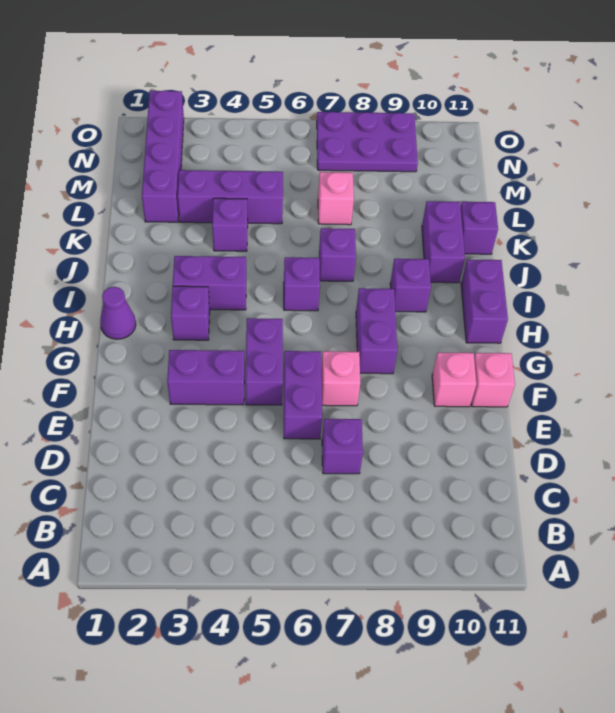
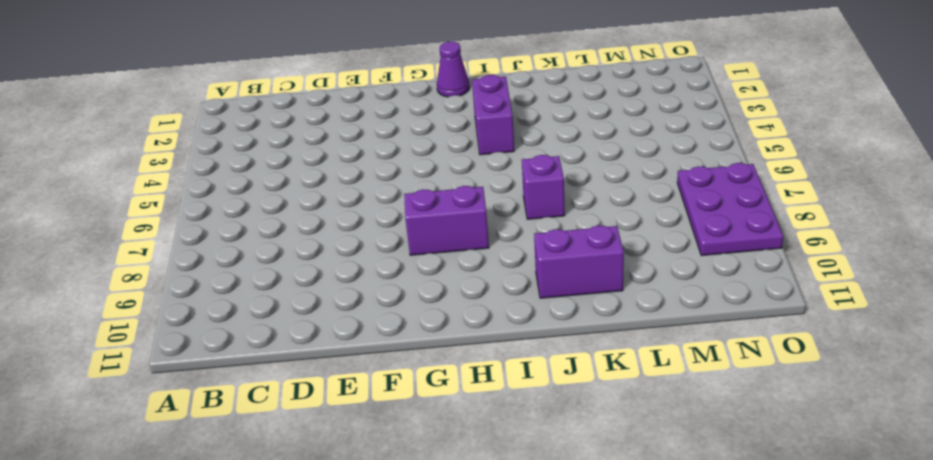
none -> purple brick D7 level 1
none -> purple brick E6:F6 level 1
none -> purple brick F3:F4 level 1

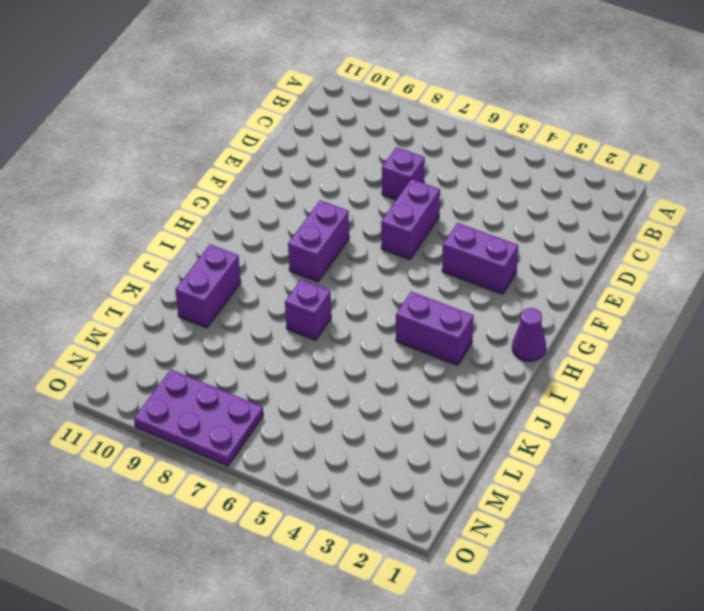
none -> purple brick F5:G5 level 1
none -> pink brick F7 level 1
none -> pink brick F10 level 1

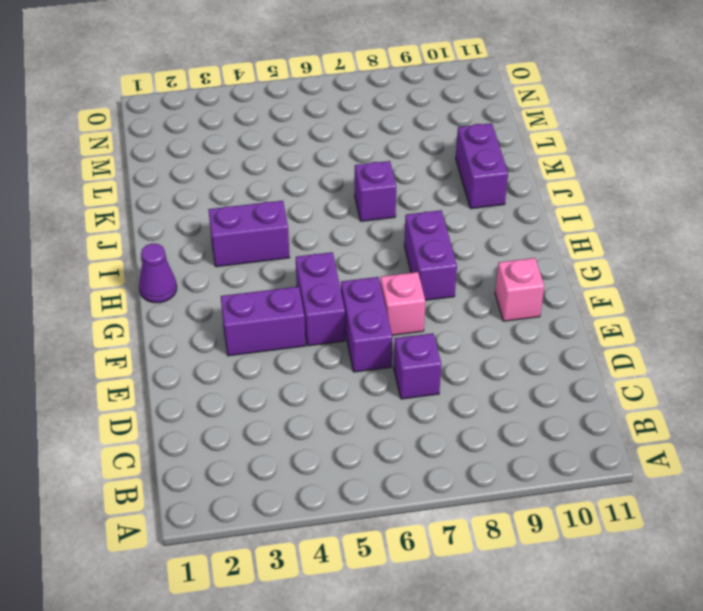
none -> pink brick F11 level 1
none -> purple brick H3 level 1
none -> purple brick H11:I11 level 1

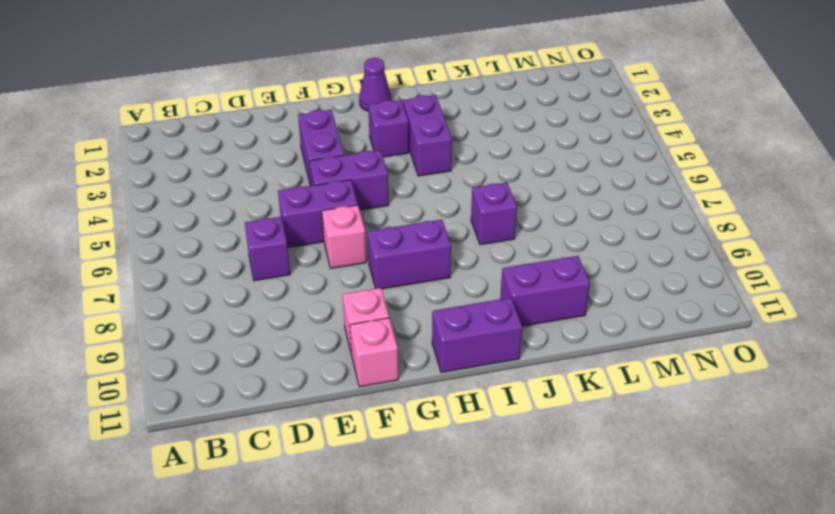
none -> purple brick I6 level 1
none -> purple brick I9 level 1
none -> purple brick K4 level 1

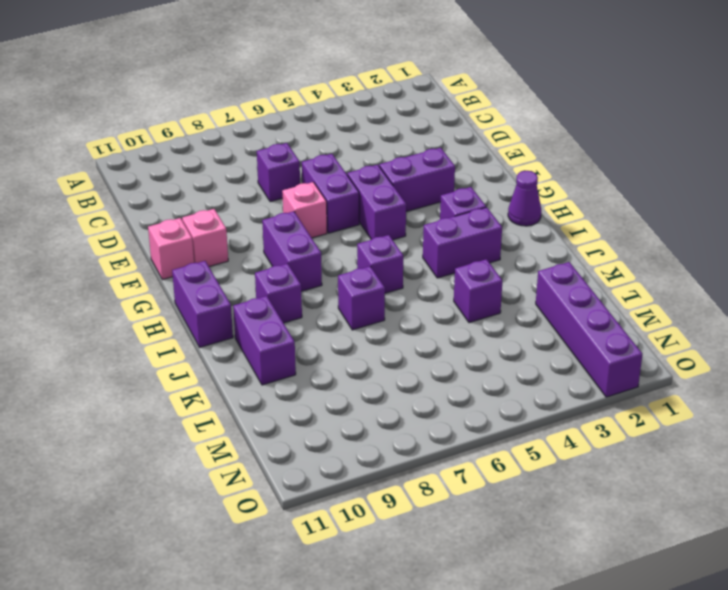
none -> purple brick K11 level 1
none -> purple brick L3:L5 level 1
none -> pink brick L7 level 1

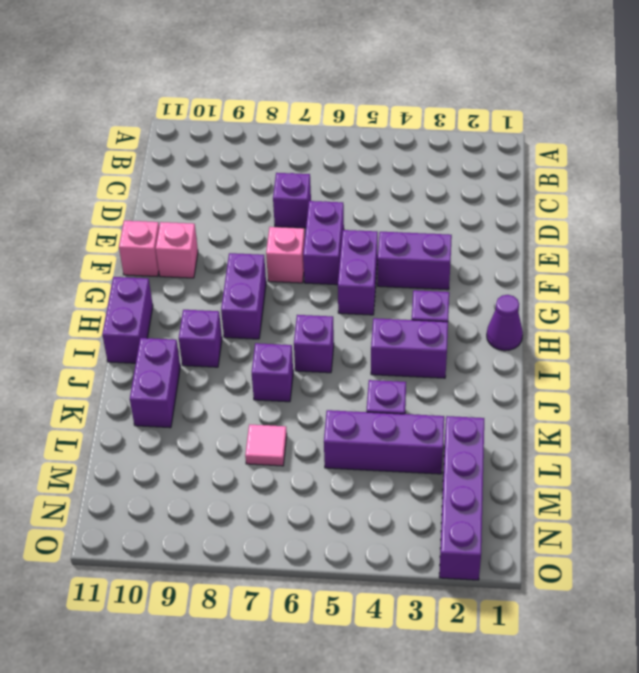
pink tile L7 level 1 -> pink brick L7 level 1
none -> purple brick K11 level 1
none -> purple plate N7:O9 level 1

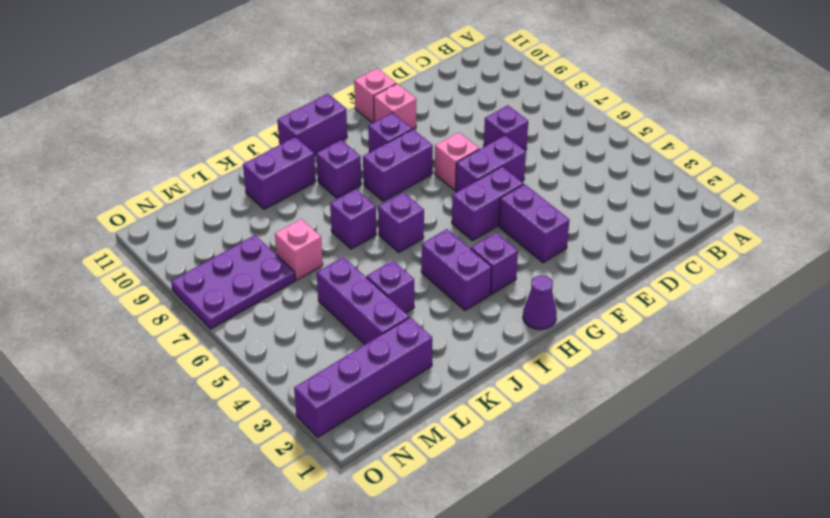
purple brick G9 level 1 -> purple brick K11 level 1
purple plate M7:O8 level 1 -> purple plate N7:O9 level 1

